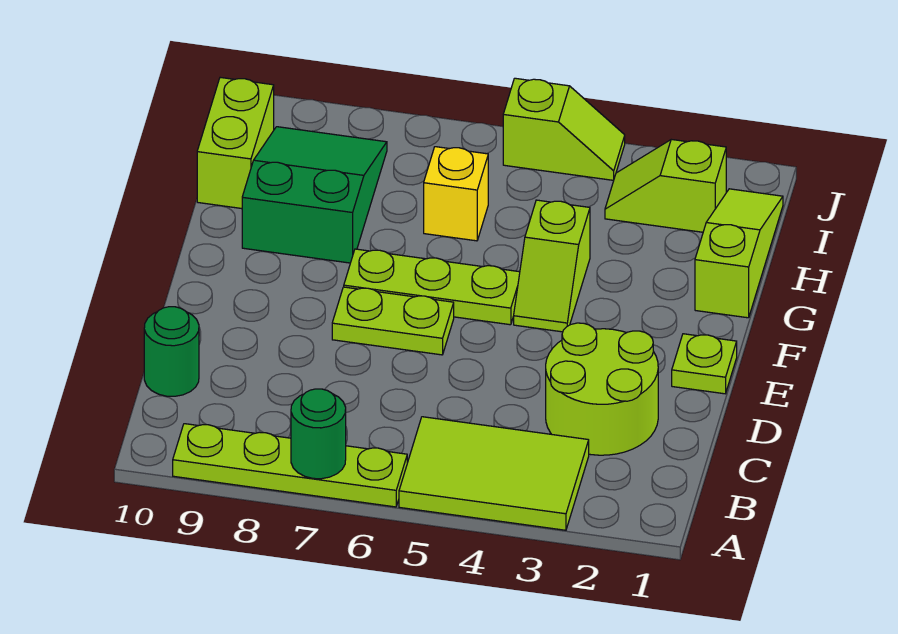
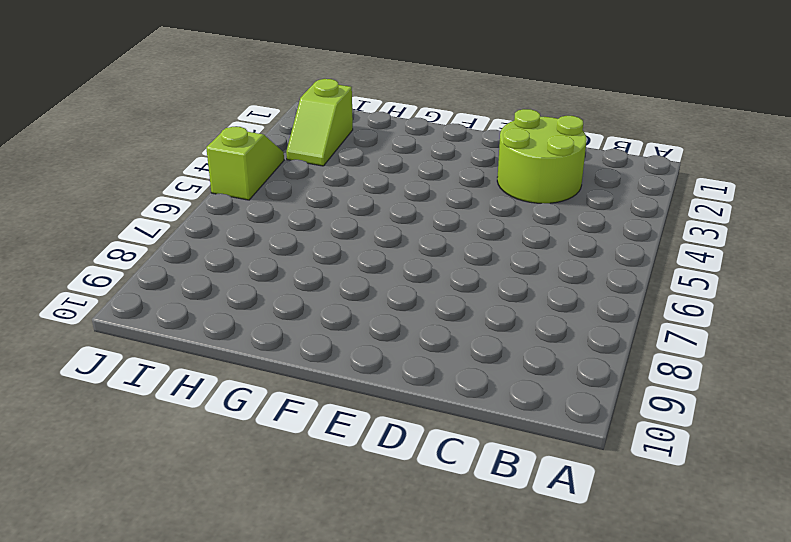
none -> lime tile A3:B5 level 1
none -> lime plate A6:A9 level 1
none -> green round brick C10 level 1

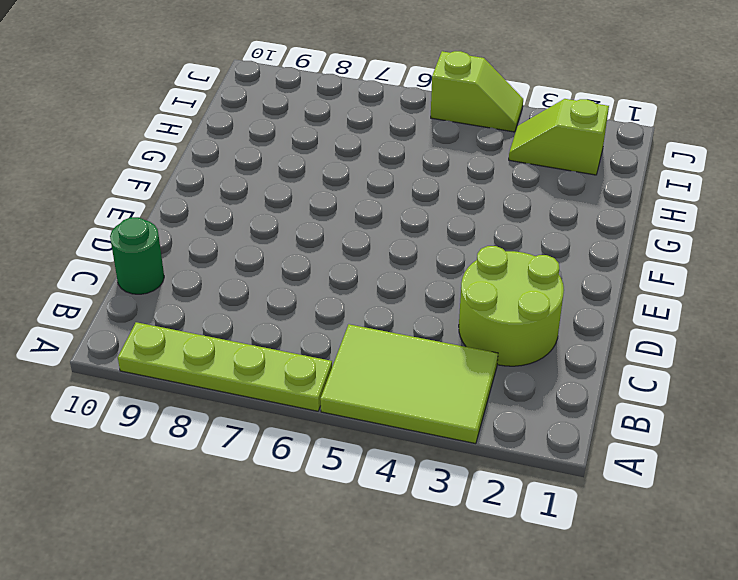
none -> lime plate E1 level 1
none -> lime plate E6:E7 level 1
none -> lime slope F4:G4 level 1 top G

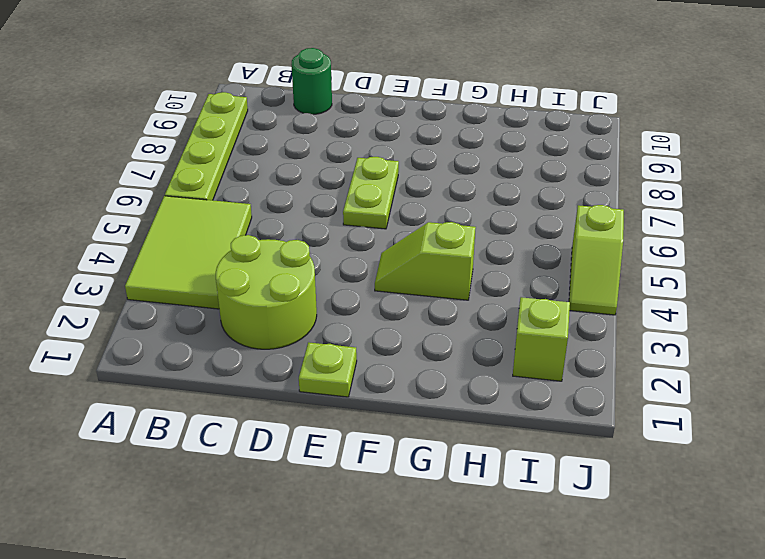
none -> lime plate F5:F7 level 1
none -> lime slope G1:I1 level 1 top G
none -> green slope G8:I9 level 1 top G

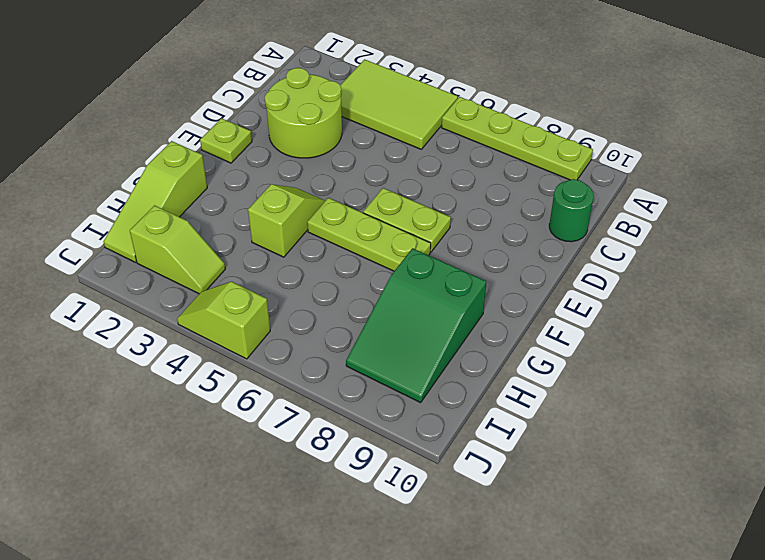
none -> yellow brick H6 level 1
none -> lime brick H10:I10 level 1
none -> green round brick A7 level 2

